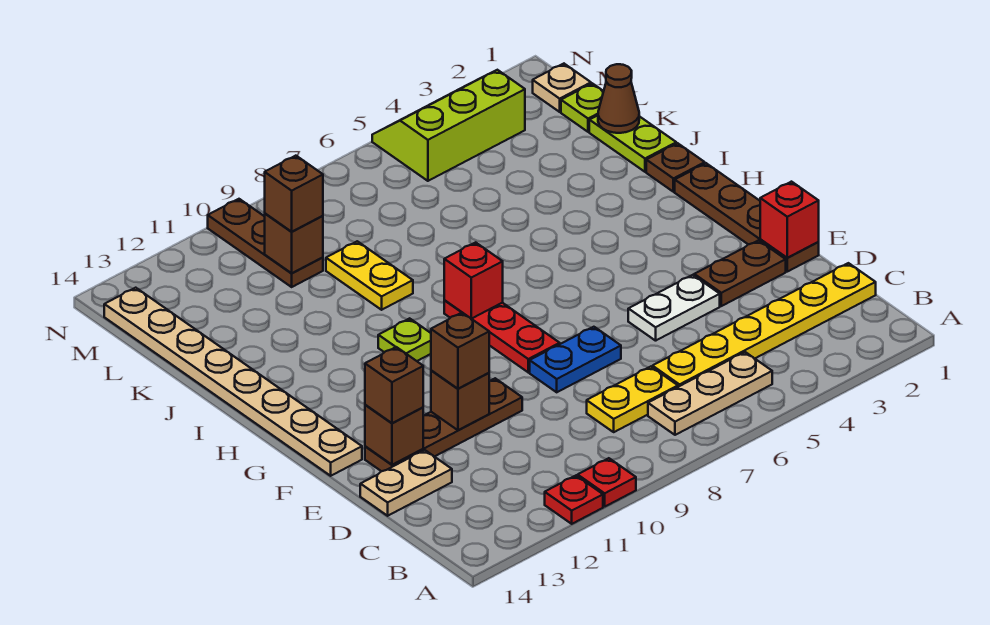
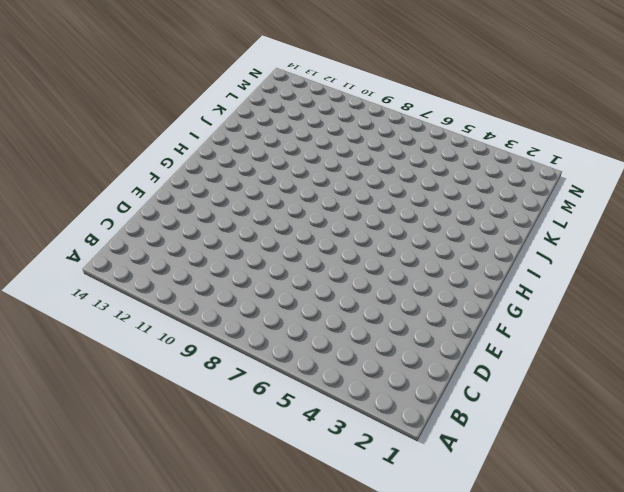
none -> red plate A10 level 1
none -> red plate A11 level 1
none -> tan plate B5:B7 level 1
none -> yellow plate C1:C6 level 1

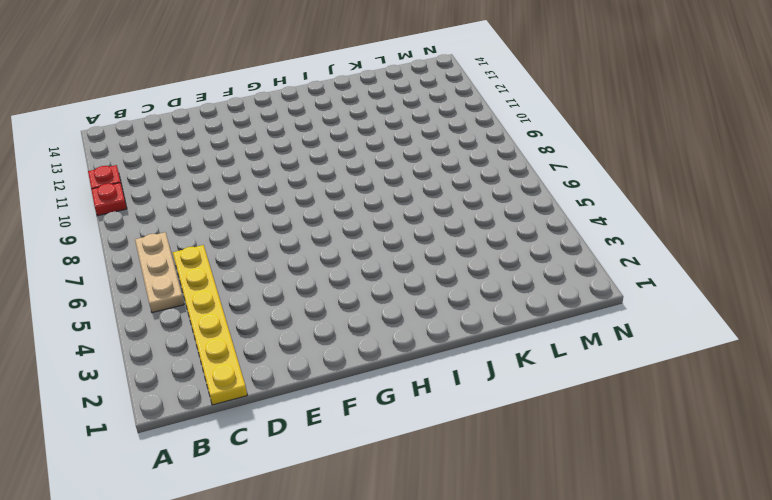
none -> yellow plate C7:C8 level 1
none -> tan plate D13:D14 level 1
none -> brown plate E1:H1 level 1
none -> brown plate E2:E3 level 1

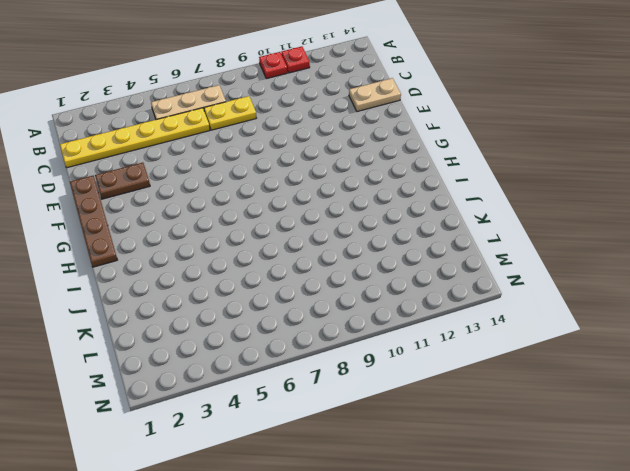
none -> white plate E4:E5 level 1
none -> blue plate E7:E8 level 1
none -> brown plate E10:E13 level 1
none -> red plate F8:H8 level 1

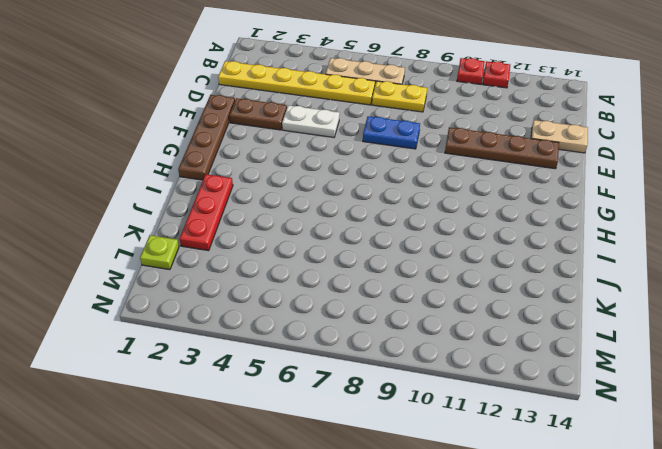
red plate I2:K2 level 1 -> red plate F8:H8 level 1
none -> tan plate F14:M14 level 1
none -> lime plate H10 level 1
none -> brown plate I1 level 1
none -> lime plate J1:K1 level 1

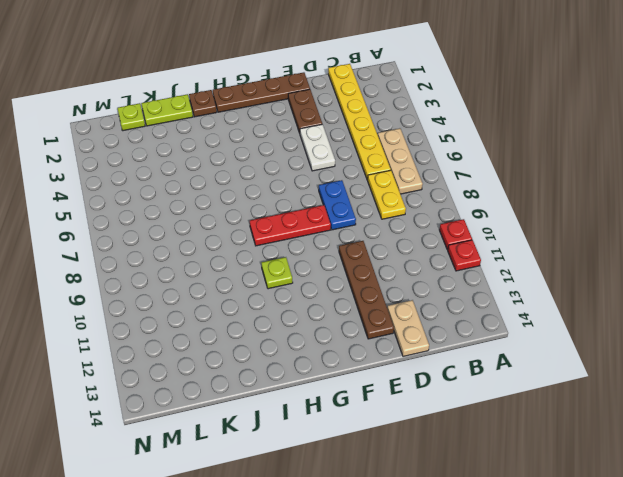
none -> tan plate F14:M14 level 1
none -> yellow plate J9:K9 level 1
none -> brown plate L10:N10 level 1
none -> tan plate M1 level 1

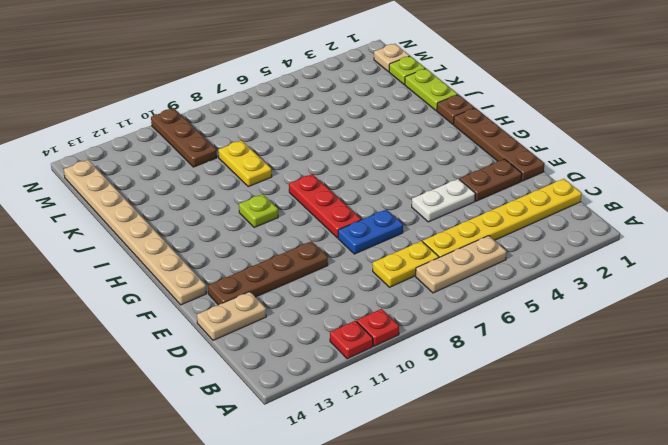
none -> lime slope M3:N5 level 1 top M
none -> red brick E1 level 2
none -> brown brick E11 level 2
none -> brown brick E13 level 2

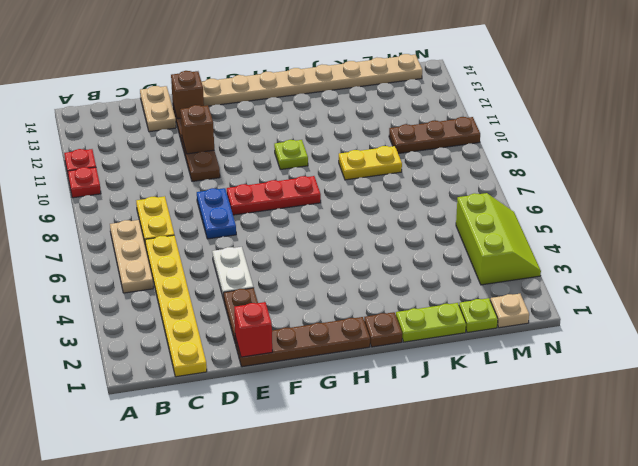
none -> red brick H8 level 2
none -> brown cone K1 level 2
none -> brown brick L10 level 2
none -> brown brick E11 level 3

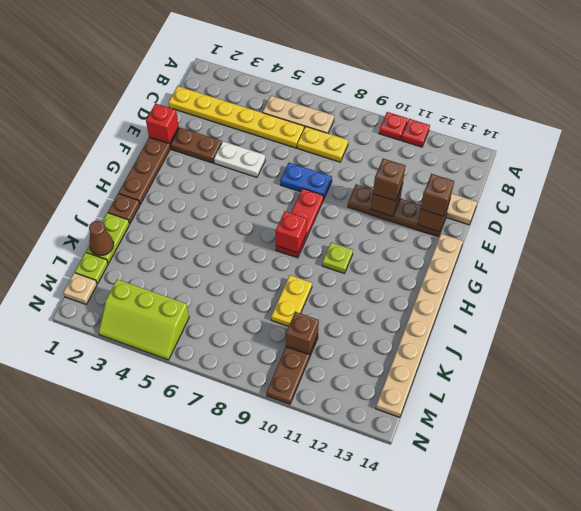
none -> brown brick L10 level 3

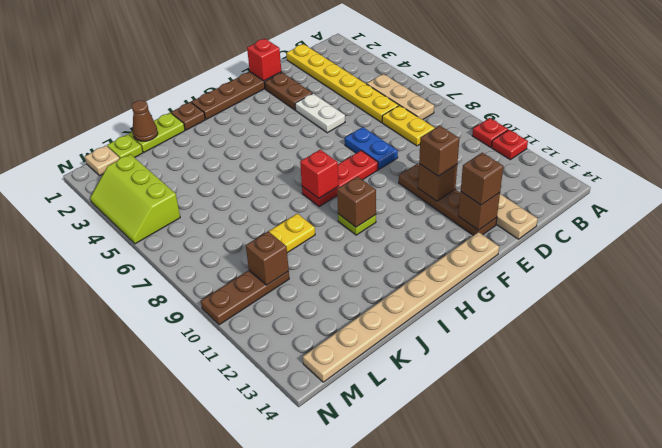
brown brick H10 level 2 -> brown brick L10 level 3

